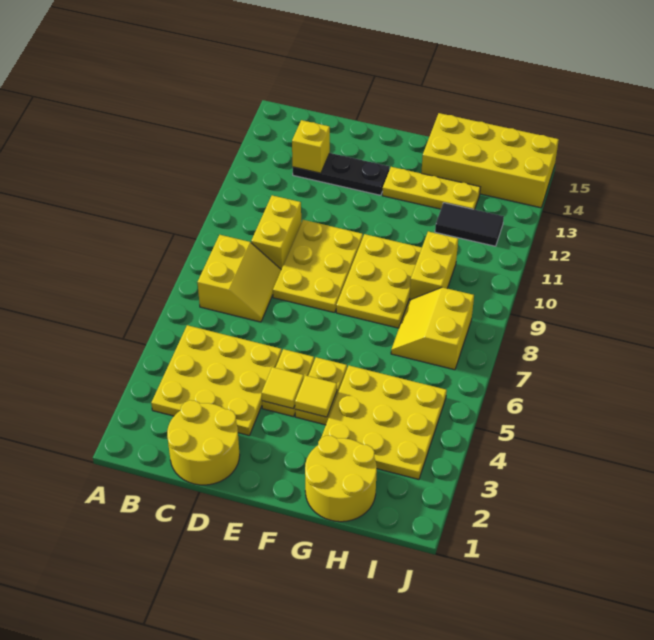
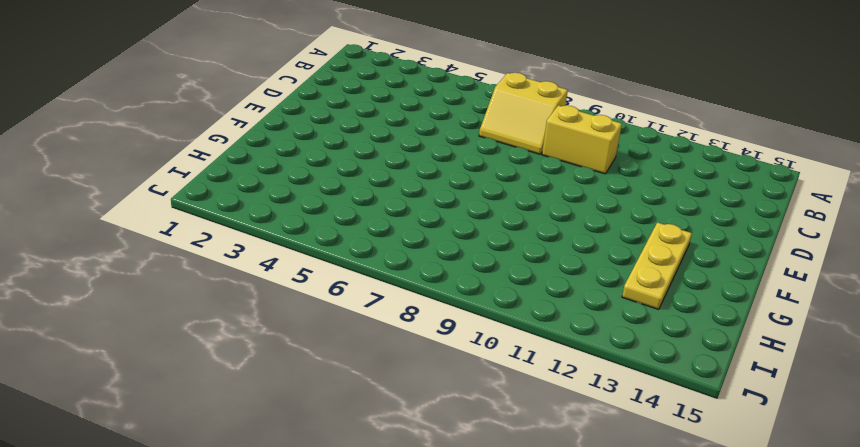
none -> yellow plate B3:D5 level 1
none -> yellow round brick C1:D2 level 1
none -> black plate C13:E13 level 1

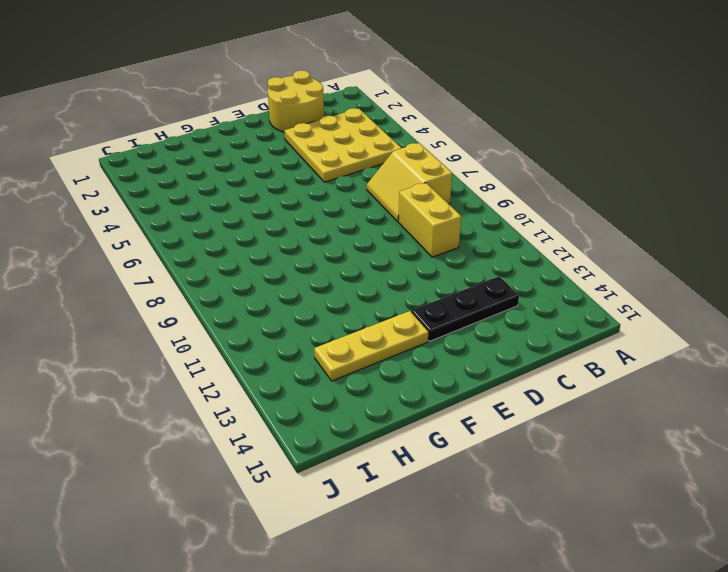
none -> yellow plate D8:E10 level 1
none -> yellow plate E4:E5 level 1
none -> yellow plate F4:F5 level 1

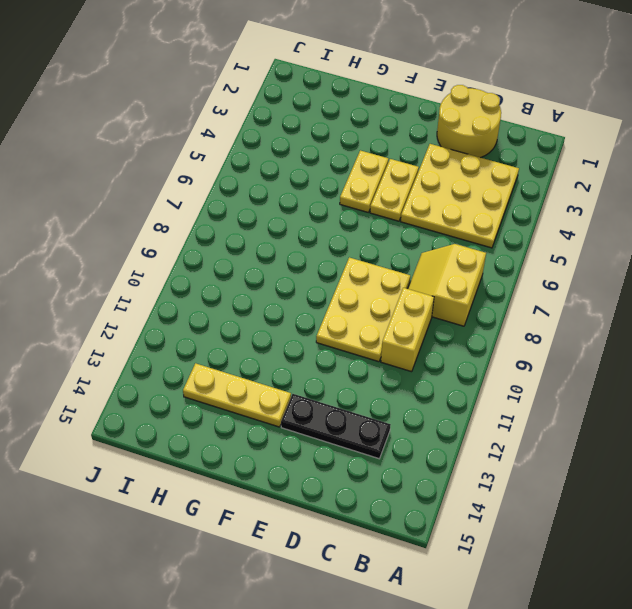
none -> yellow plate F8:G10 level 1
none -> yellow round brick G1:H2 level 1
none -> yellow plate G3:I5 level 1

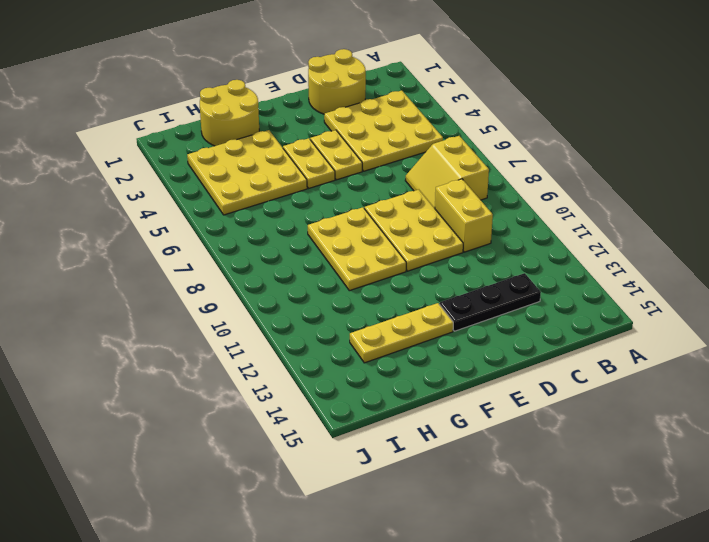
none -> yellow brick G14:J15 level 1
none -> yellow slope H7:I8 level 1 top I
none -> yellow brick H9:H10 level 1

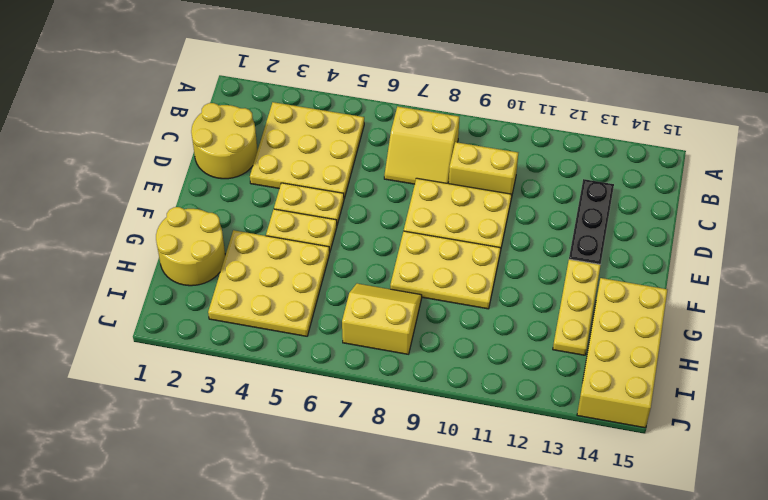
none -> yellow brick H9:H10 level 1
none -> black tile H12:I12 level 1
none -> yellow brick C13 level 2

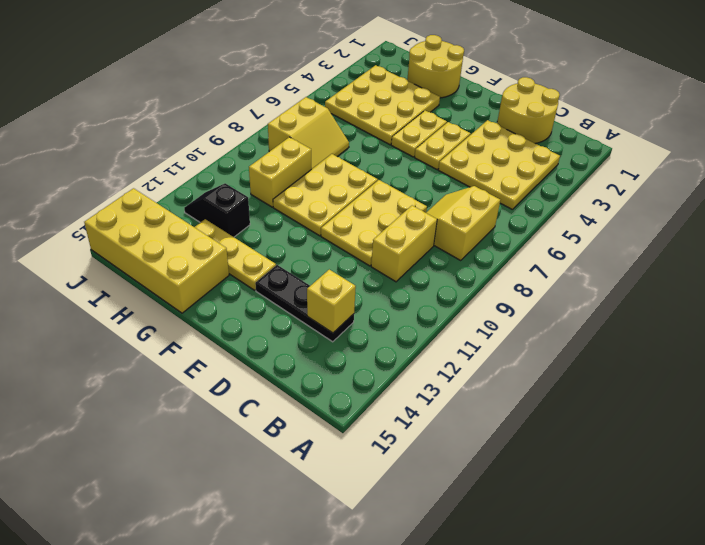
black slope H12:I12 level 1 top H -> black tile H12:I12 level 1
none -> yellow tile E4 level 2
none -> yellow tile F4 level 2

